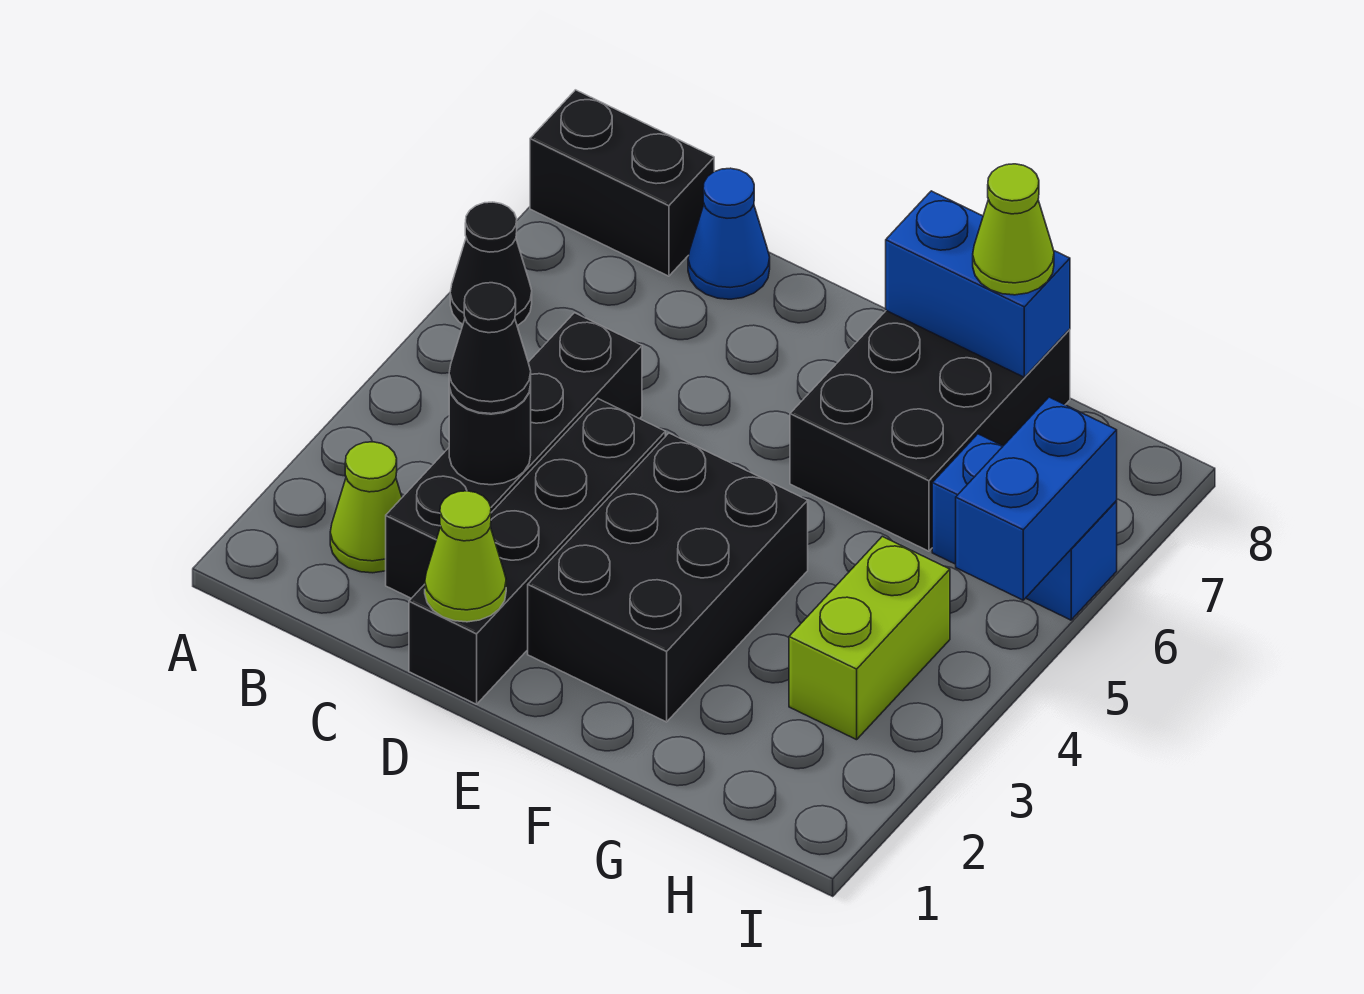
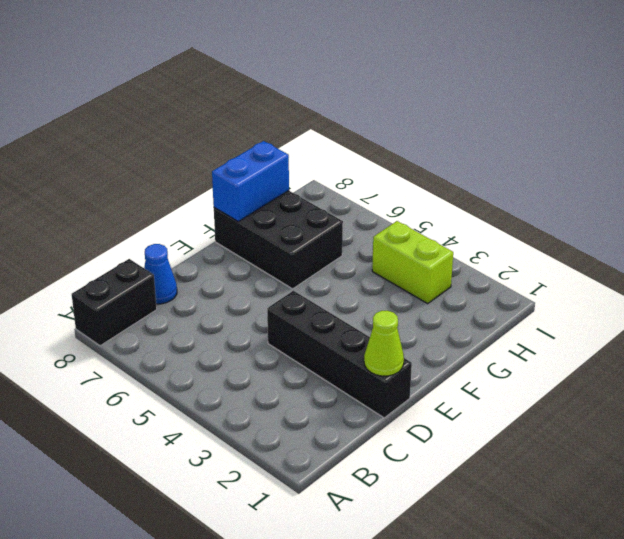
none -> black cone A6 level 1
none -> lime cone B2 level 1
none -> black brick C2:C5 level 1

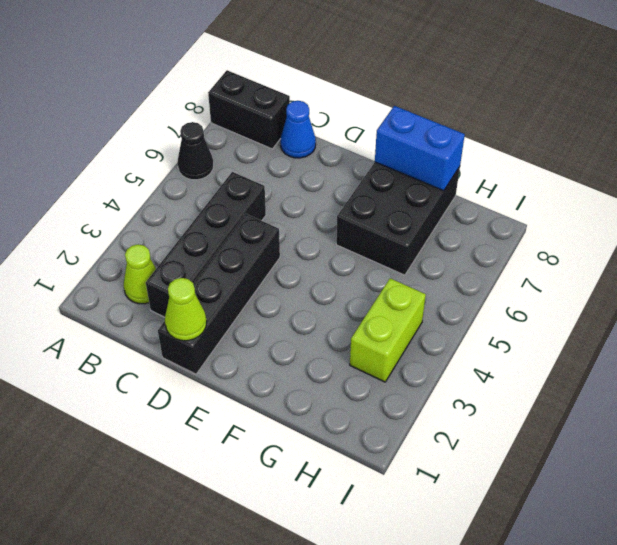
none -> black brick E2:F4 level 1
none -> blue brick H6:I6 level 1
none -> black round brick C3 level 2

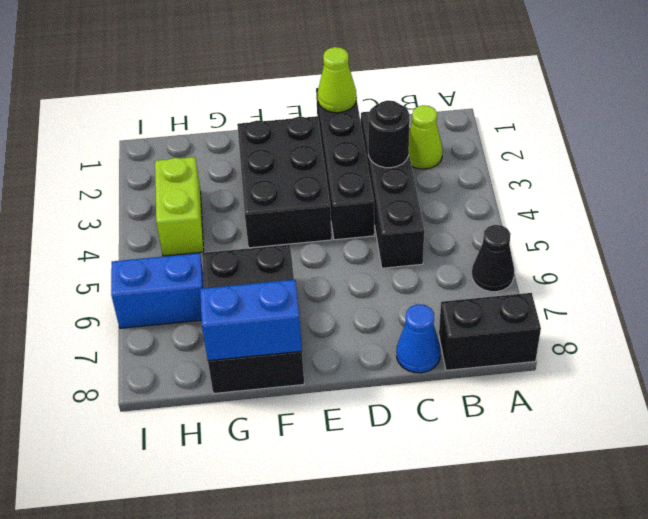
none -> blue brick I5:I6 level 2
none -> black cone C3 level 3
none -> lime cone G8 level 3

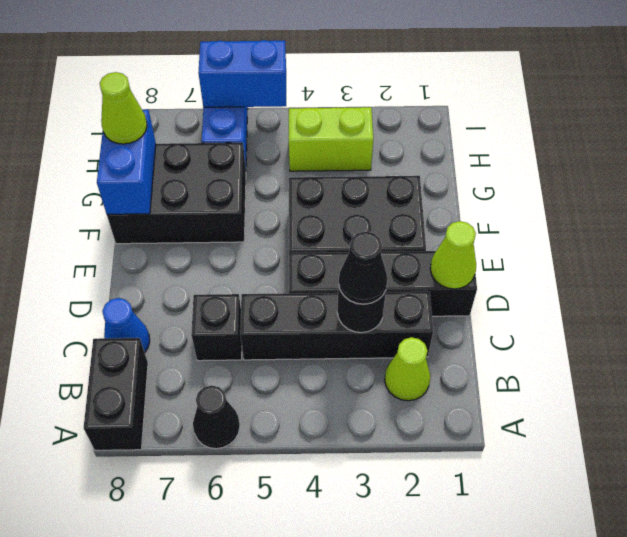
black brick C6 level 1 -> none

